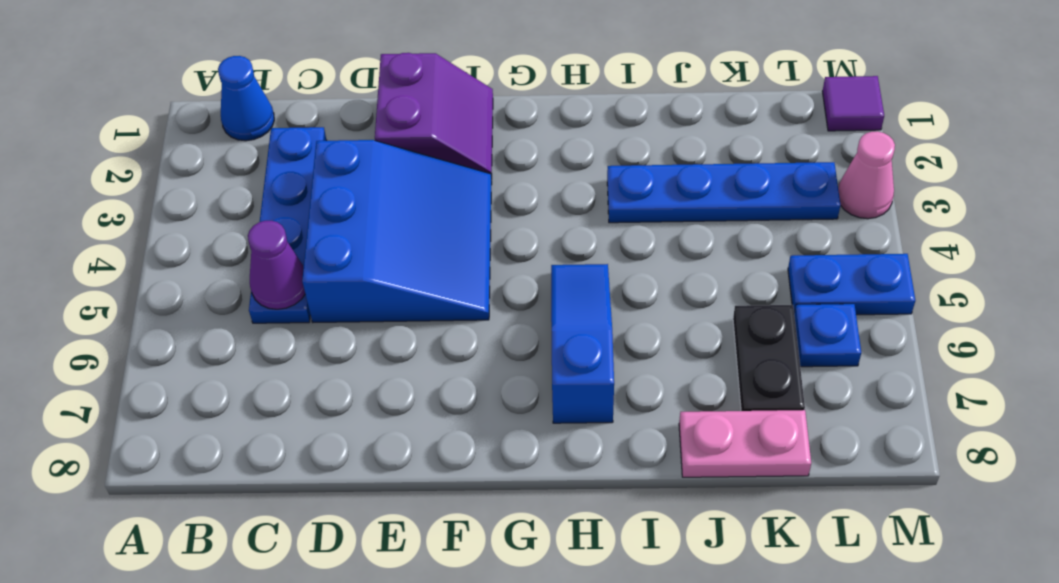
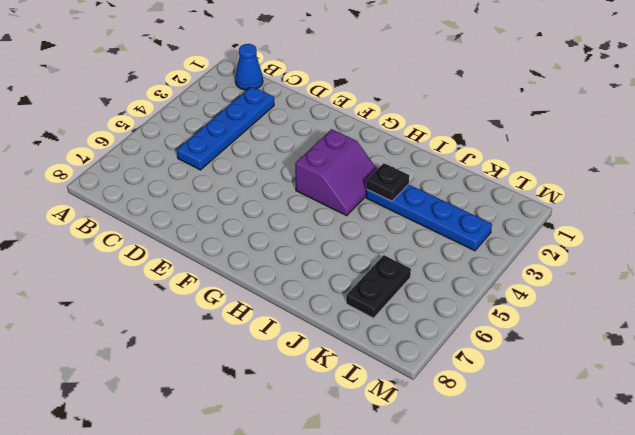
purple slope G3:H4 level 1 top G -> purple slope E1:F2 level 1 top E
black plate I3 level 2 -> none
none -> blue slope D3:F5 level 1 top D
none -> blue slope H5:H7 level 1 top 7
none -> pink plate J8:K8 level 1

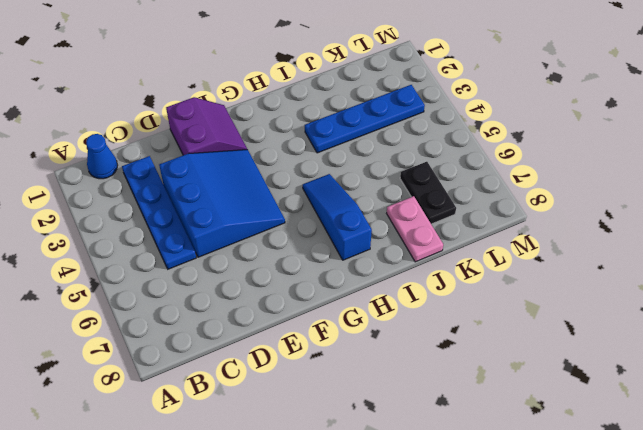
pink plate J7:J8 level 1 -> pink plate J8:K8 level 1
none -> blue plate L5:M5 level 1
none -> blue plate L6 level 1
none -> purple tile M1 level 1

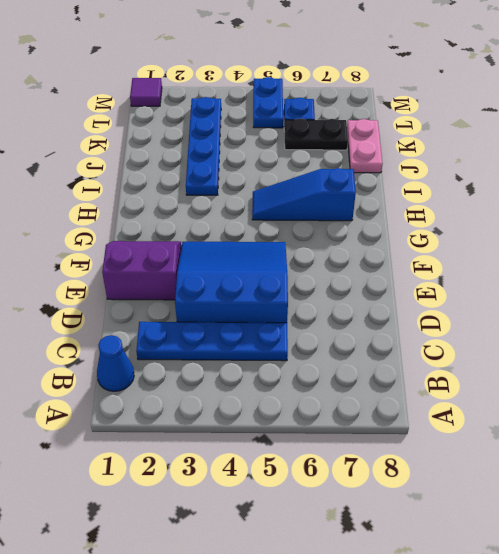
none -> pink cone M3 level 1
none -> purple cone C5 level 2

